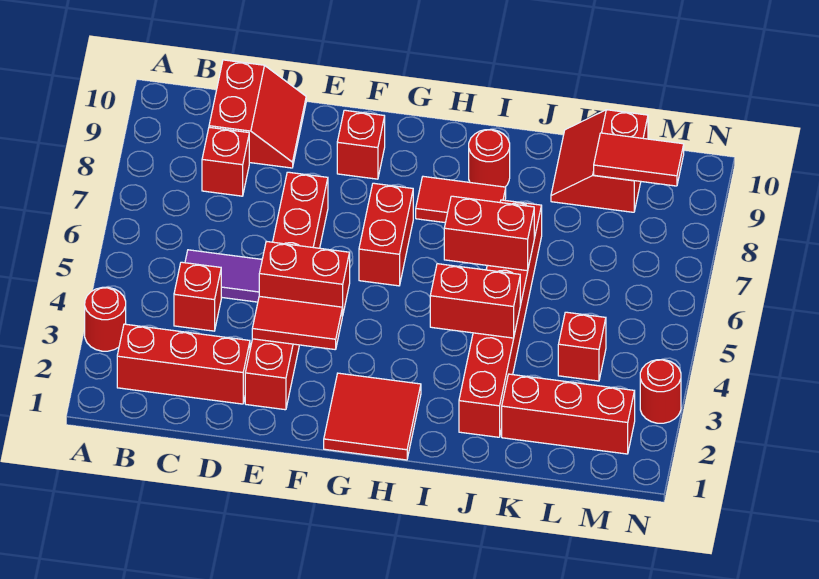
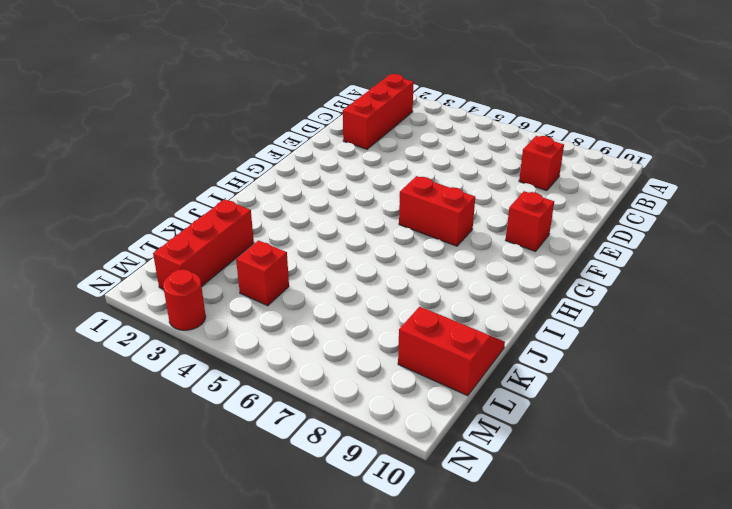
none -> red round brick A3 level 1
none -> red brick C4 level 1
none -> purple tile C5:D5 level 1

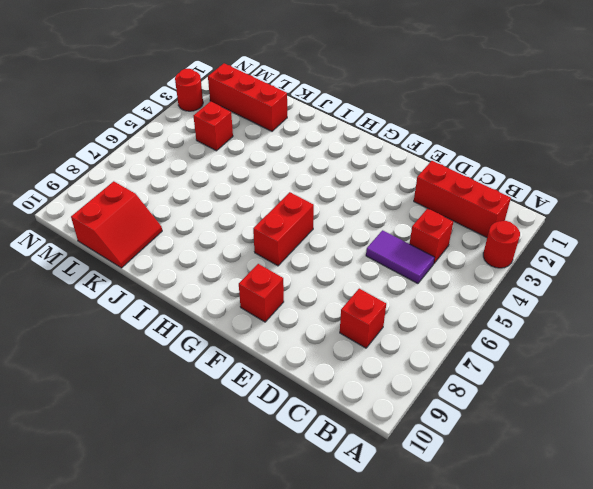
none -> red slope C9:D10 level 1 top C
none -> red brick E2:E7 level 1
none -> red tile G1:H2 level 1

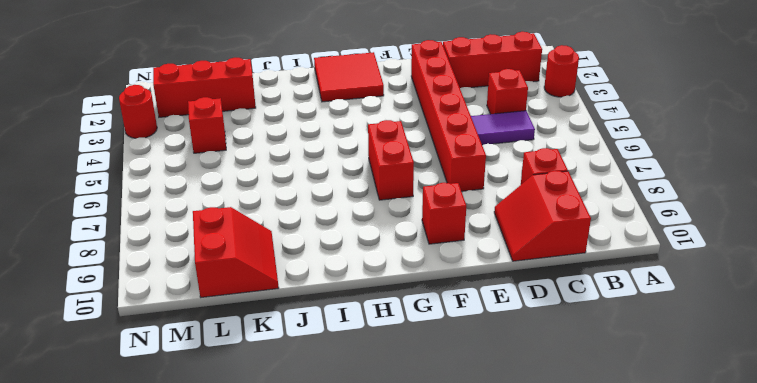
none -> red tile H8:I8 level 1
none -> red round brick I9 level 1
none -> red brick J2:J7 level 1

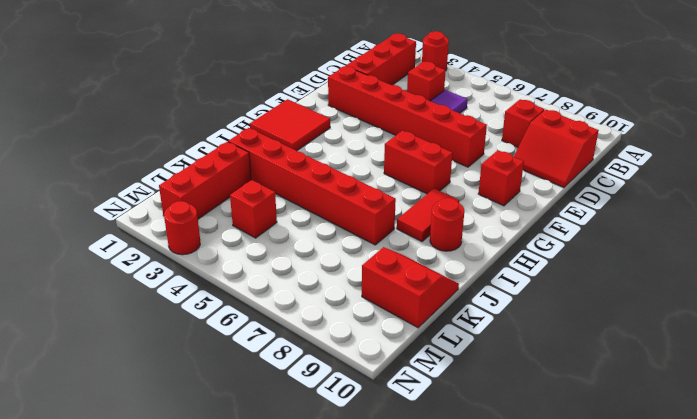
none -> red tile E3:F3 level 2
none -> red brick E4:F4 level 2
none -> red brick I4:J4 level 2

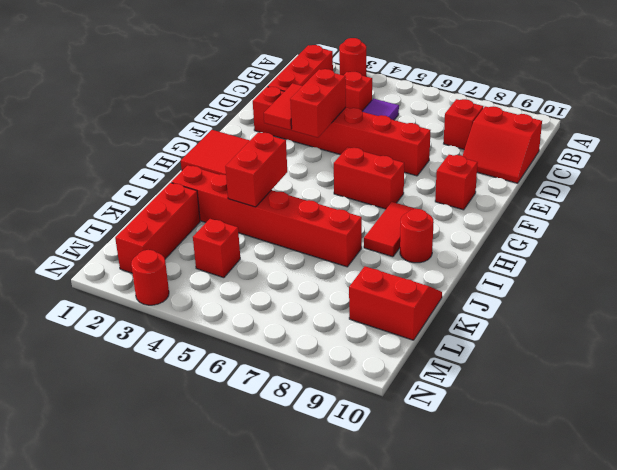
none -> red brick I6:J6 level 2
none -> red tile L9:M9 level 2

